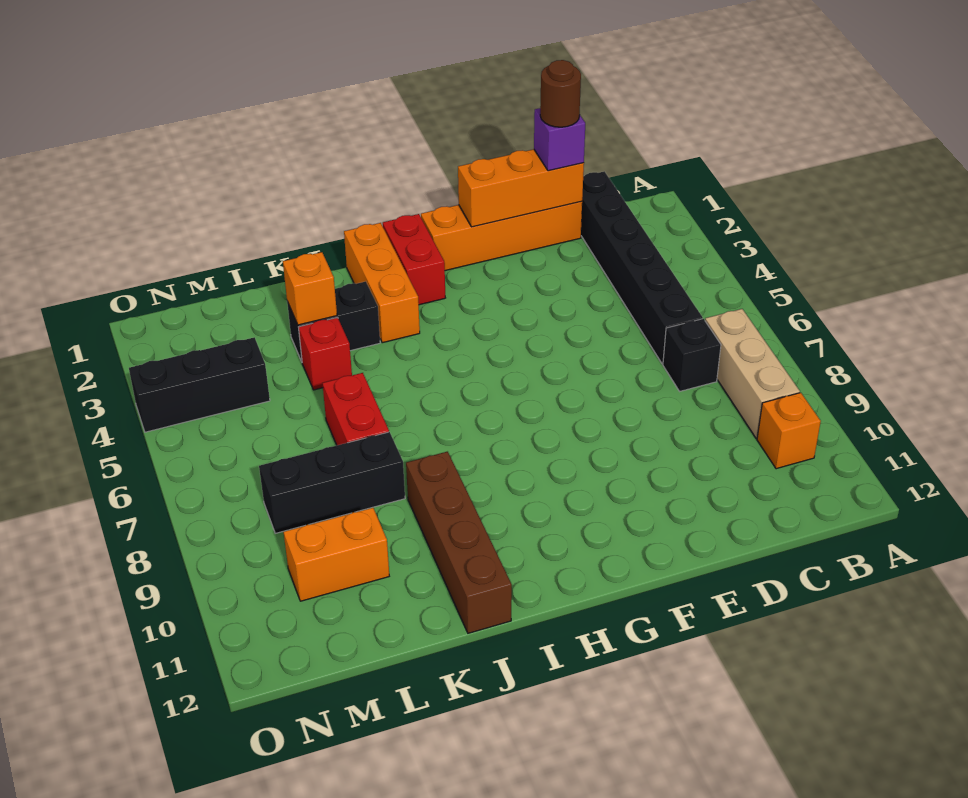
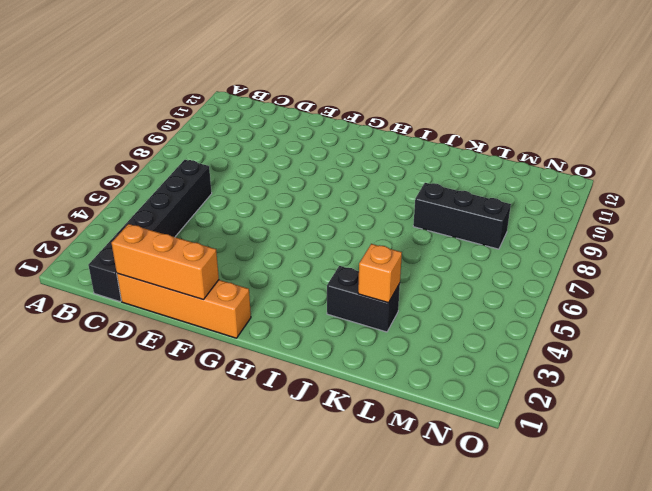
none -> tan brick B7:B9 level 1
none -> orange brick B10 level 1
none -> black brick C7 level 1

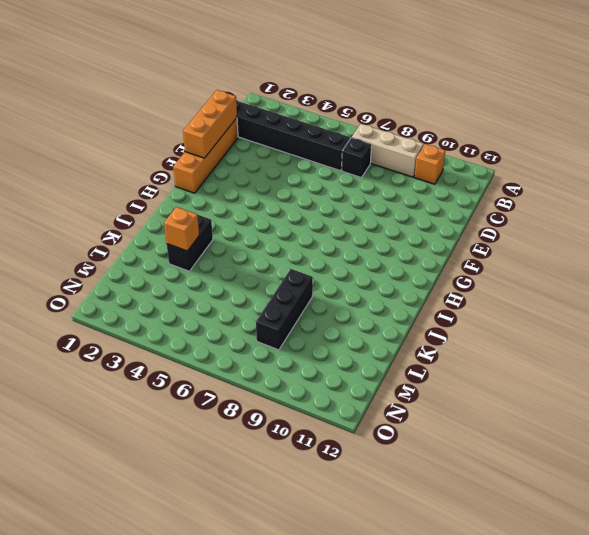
none -> red brick H1:H2 level 1
none -> orange brick I1:I3 level 1
none -> brown brick J9:J12 level 1

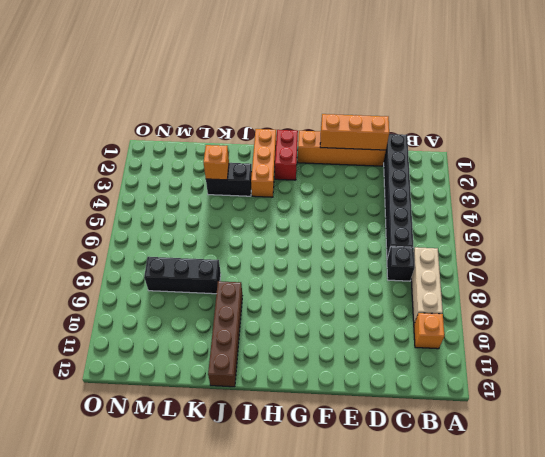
none -> red brick K4 level 1
none -> red brick K6:K7 level 1
none -> orange brick L10:M10 level 1

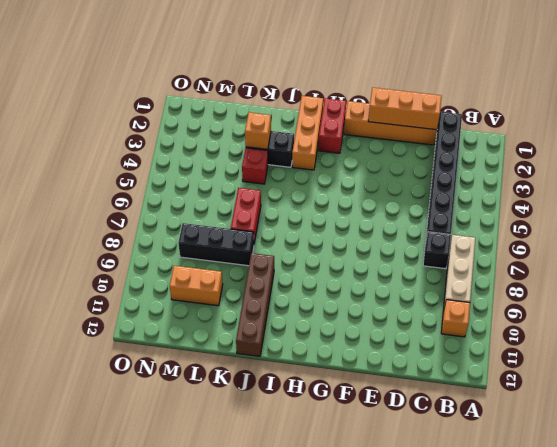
none -> black brick M4:O4 level 1
none -> purple brick D1 level 3
none -> brown round brick D1 level 4

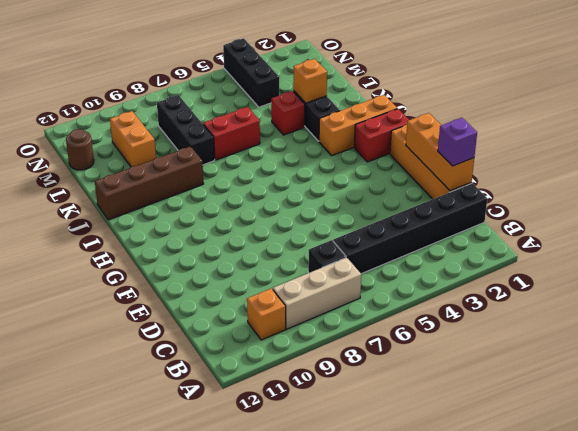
brown round brick M12 level 1 -> brown round brick D1 level 4

